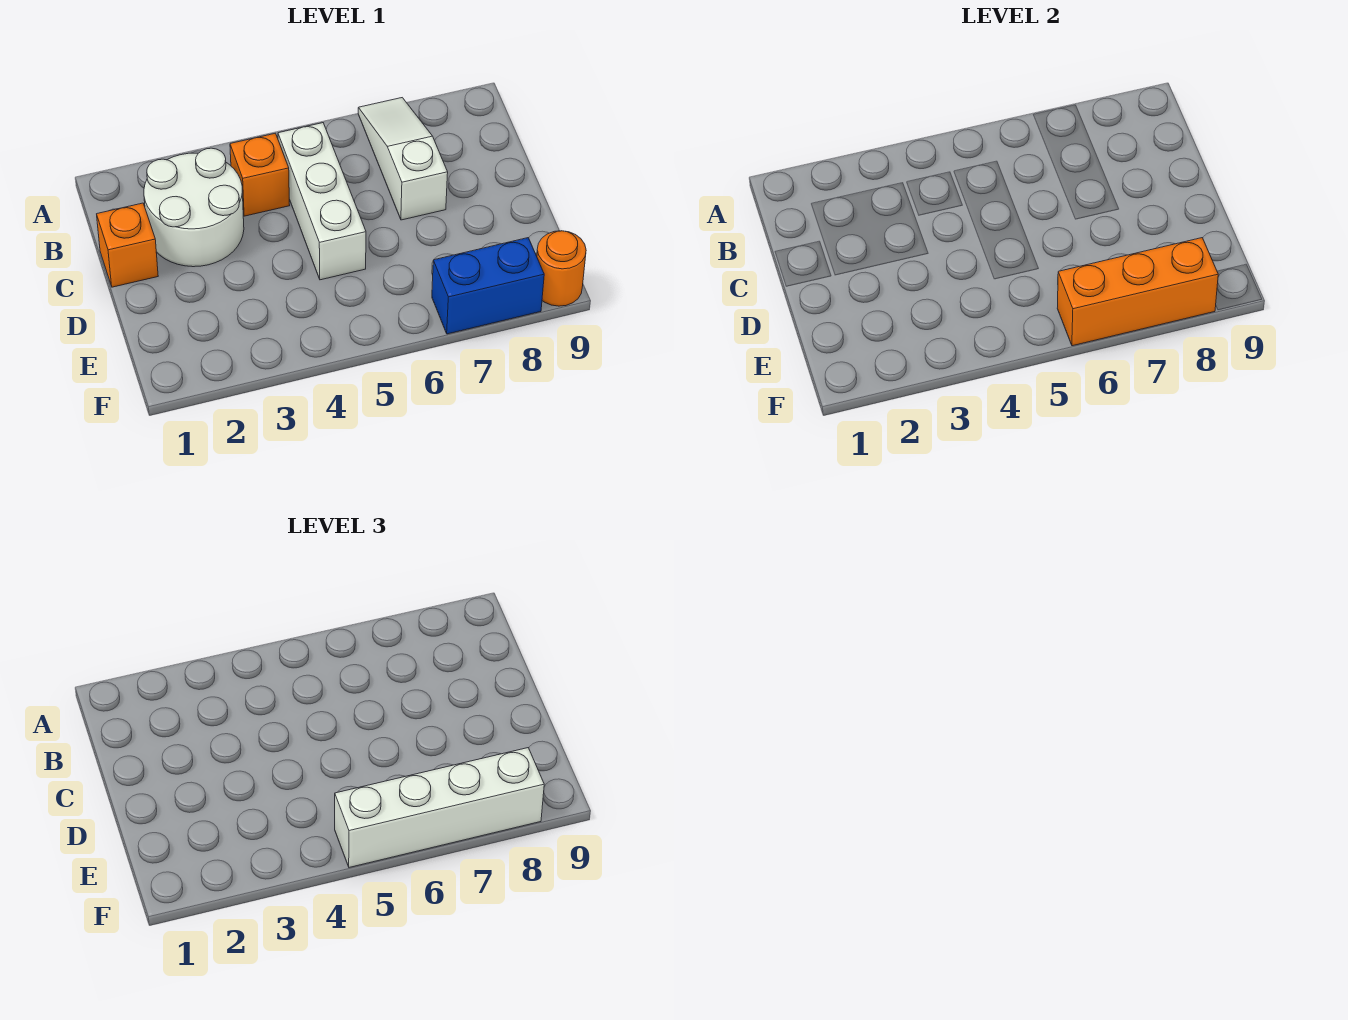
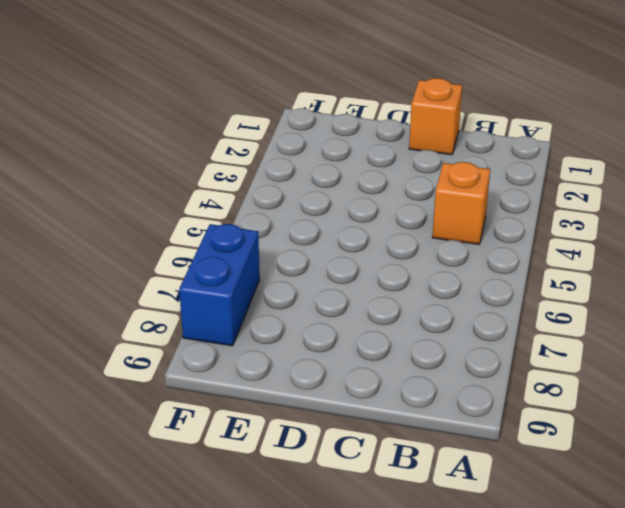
none -> white slope A7:C7 level 1 top C
none -> white round brick B2:C3 level 1

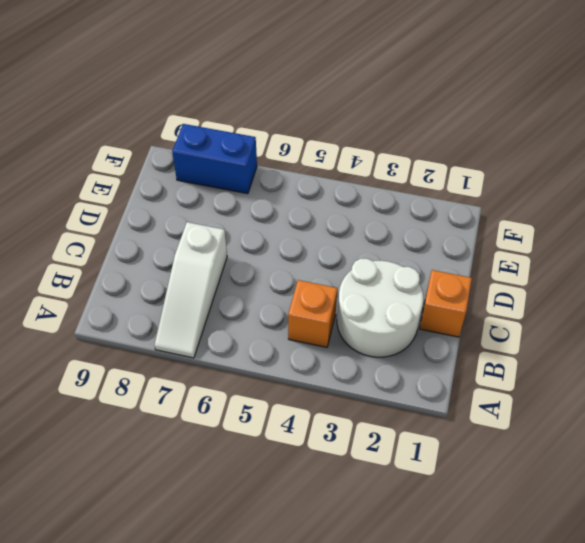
none -> white brick B5:D5 level 1
none -> orange round brick F9 level 1

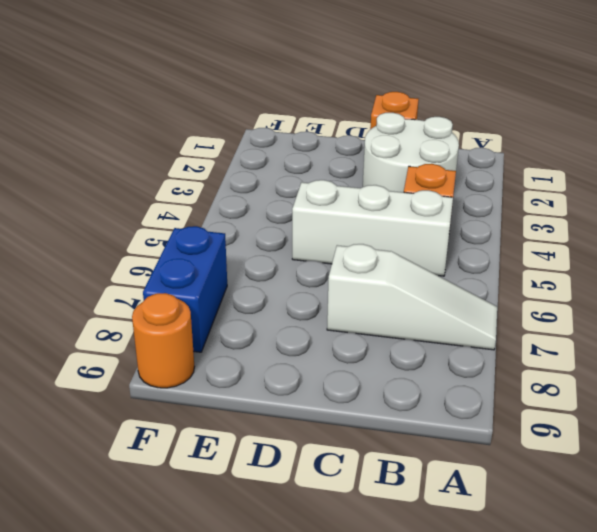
none -> orange brick F6:F8 level 2
none -> white brick F5:F8 level 3

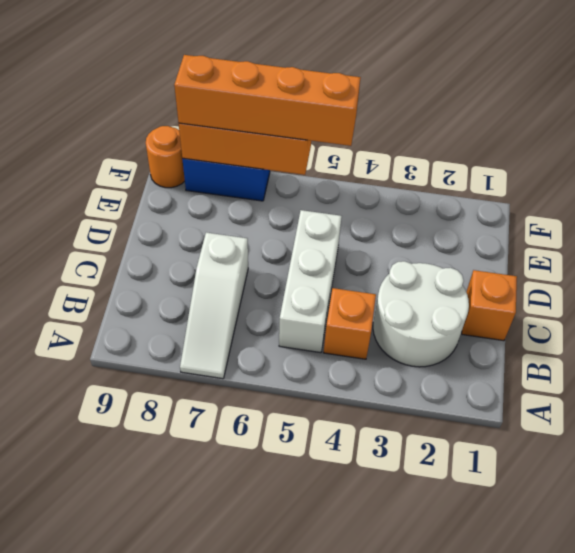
orange brick F5:F8 level 3 -> white brick F5:F8 level 3

